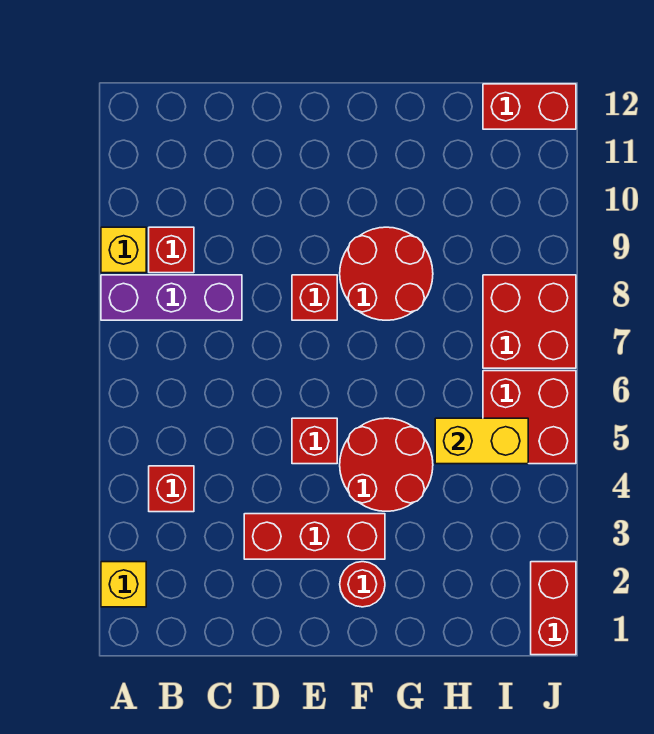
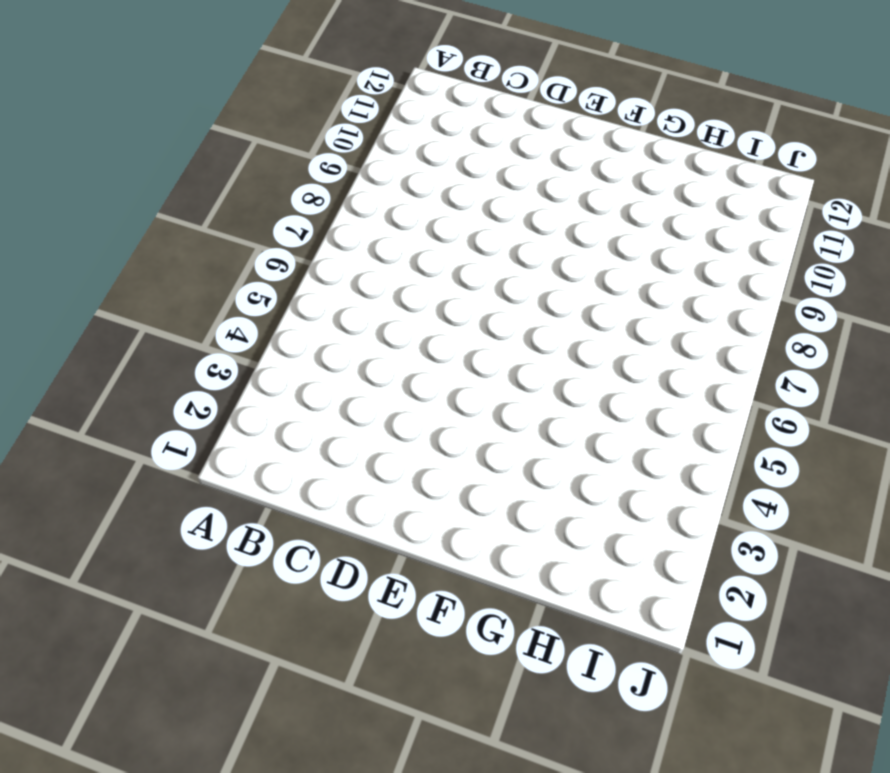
none -> yellow brick A2 level 1
none -> purple brick A8:C8 level 1
none -> yellow brick A9 level 1

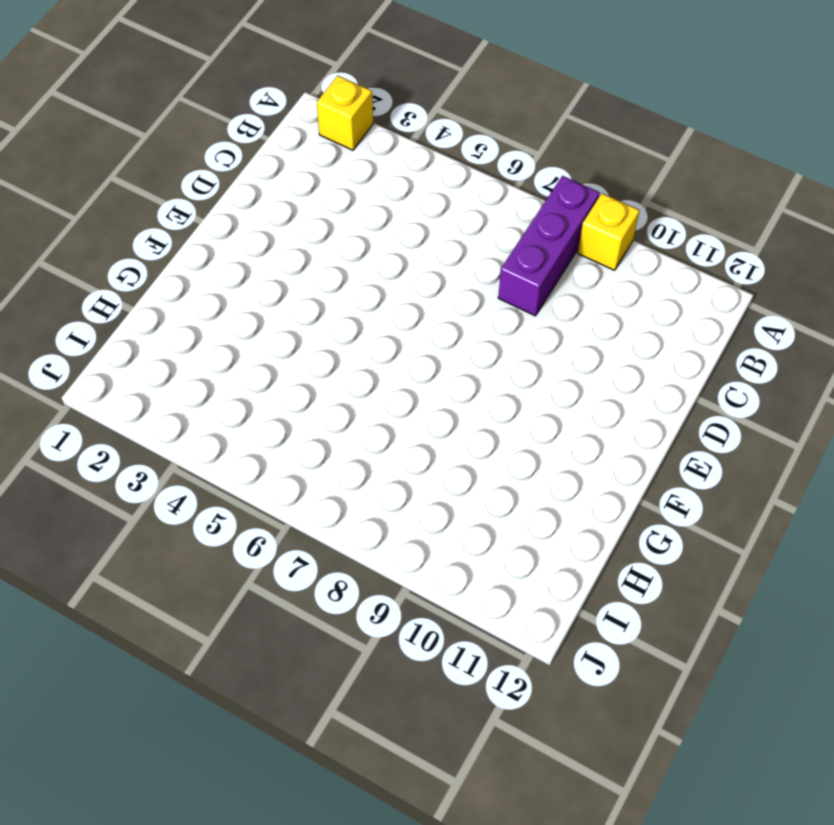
none -> red brick B4 level 1
none -> red brick B9 level 1
none -> red brick D3:F3 level 1

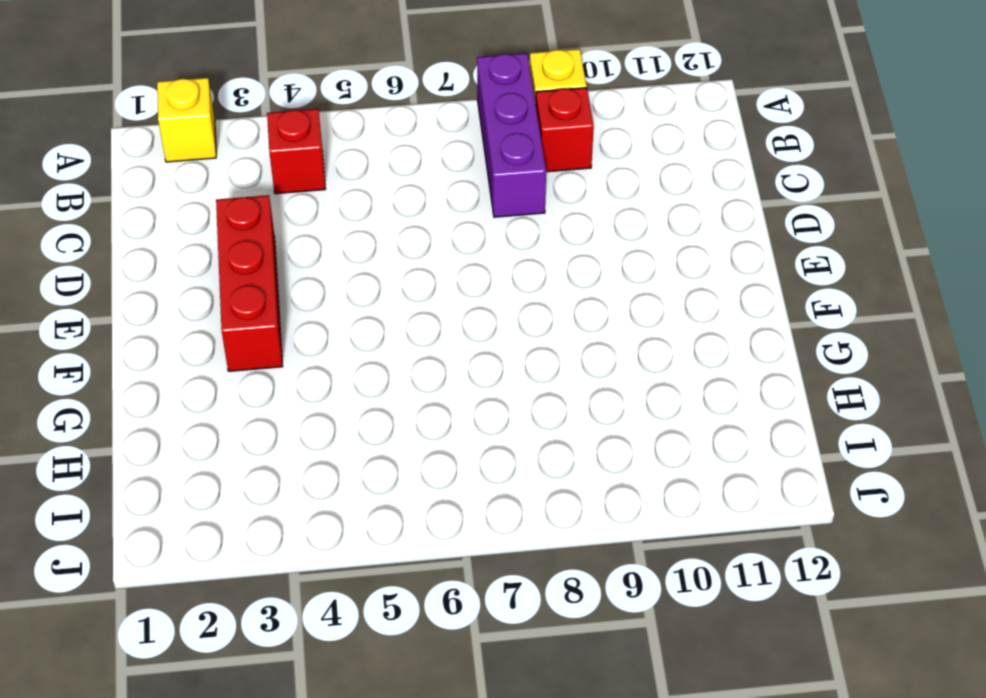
none -> red brick E5 level 1
none -> red brick E8 level 1
none -> red round brick F2 level 1

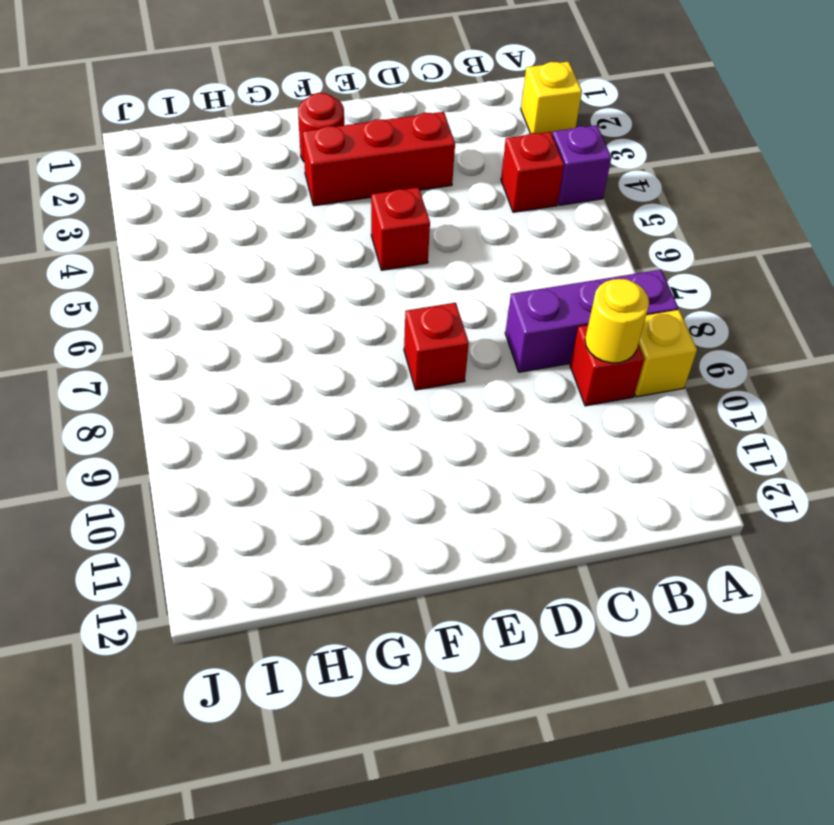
purple brick A4 level 1 -> none
yellow round brick B9 level 2 -> none
none -> red round brick F4:G5 level 1
none -> red round brick F8:G9 level 1
none -> red brick I5:J6 level 1

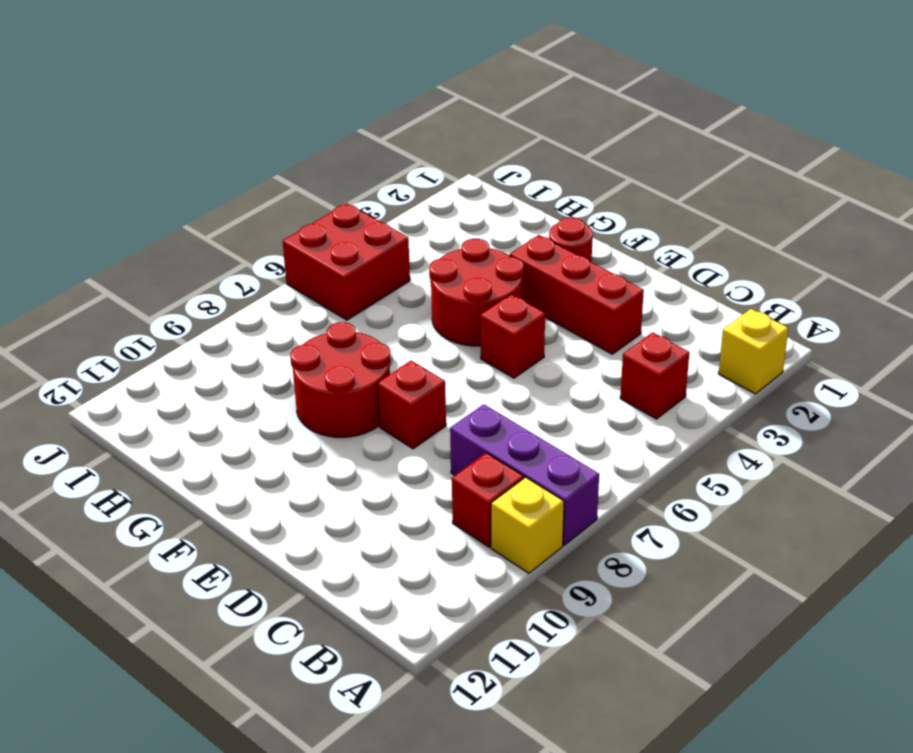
none -> red brick I7:J8 level 1
none -> red brick I12:J12 level 1
none -> red brick J1:J2 level 1

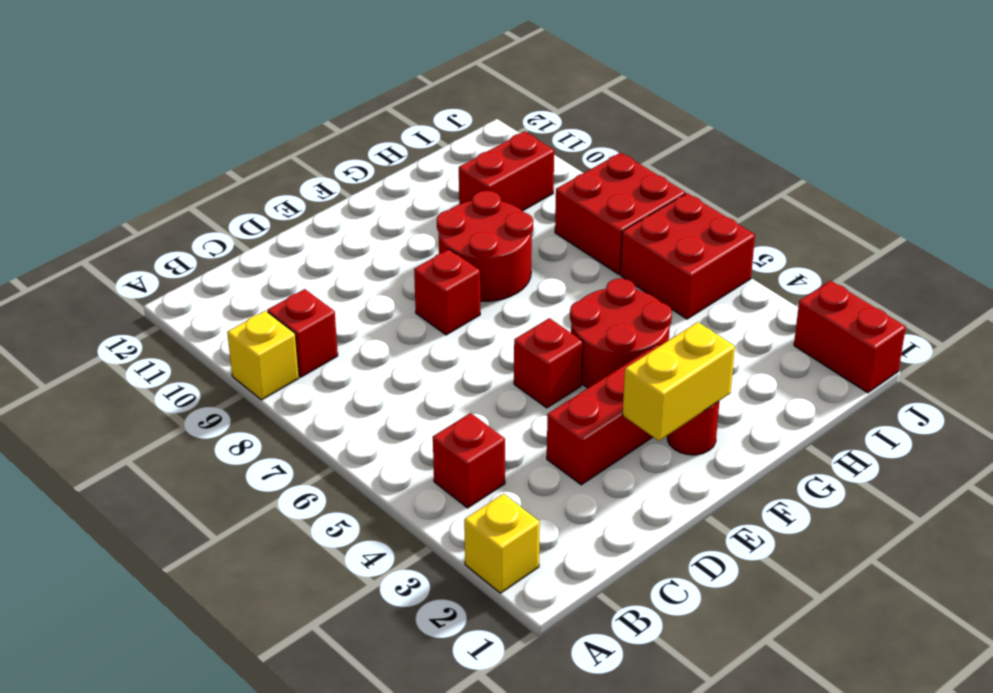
yellow brick E2:F2 level 2 -> yellow brick H5:I5 level 2
red brick H10:I10 level 1 -> red brick I12:J12 level 1
none -> purple brick A8:C8 level 1

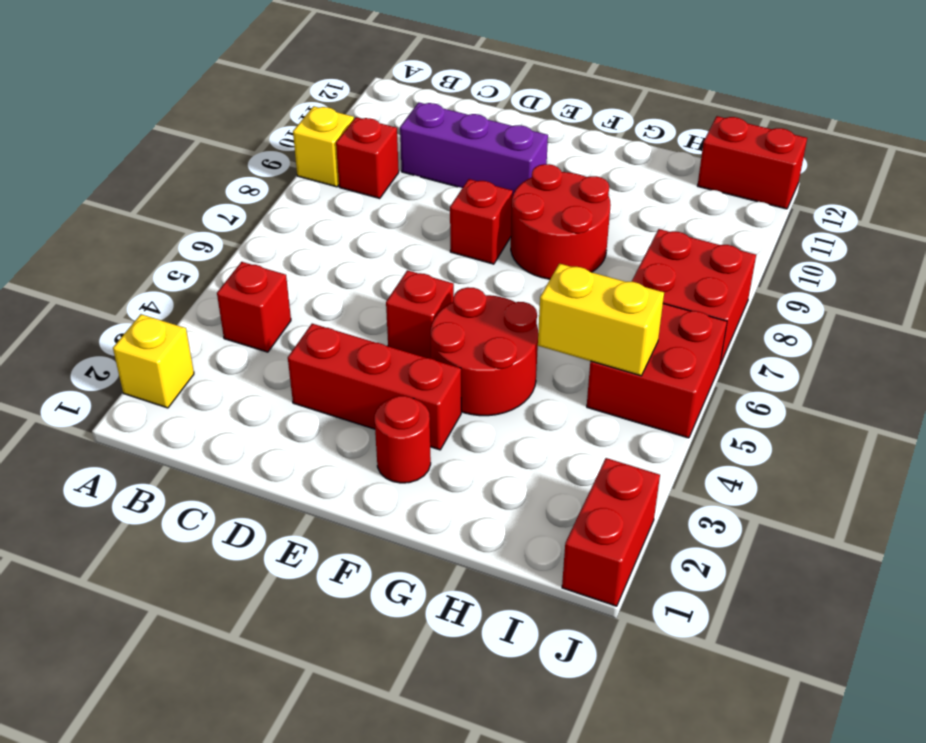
purple brick C10:E10 level 1 -> purple brick A8:C8 level 1

